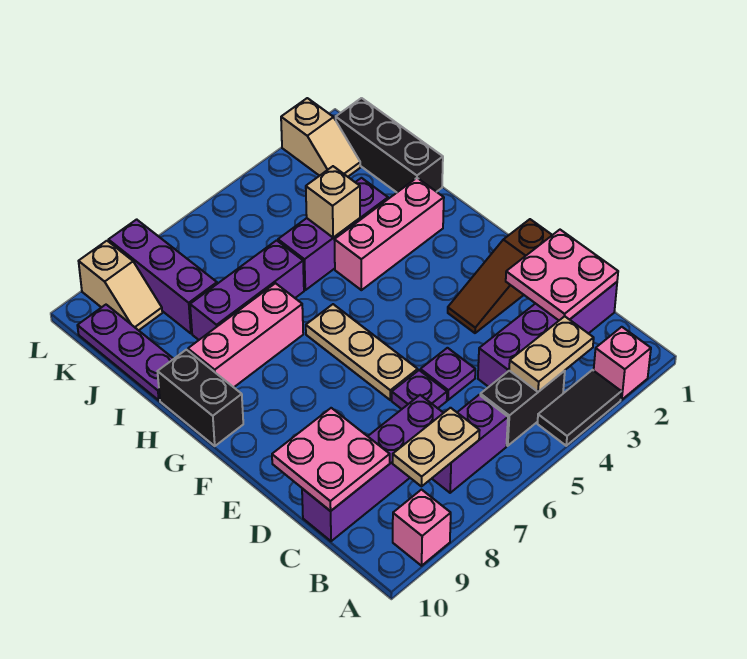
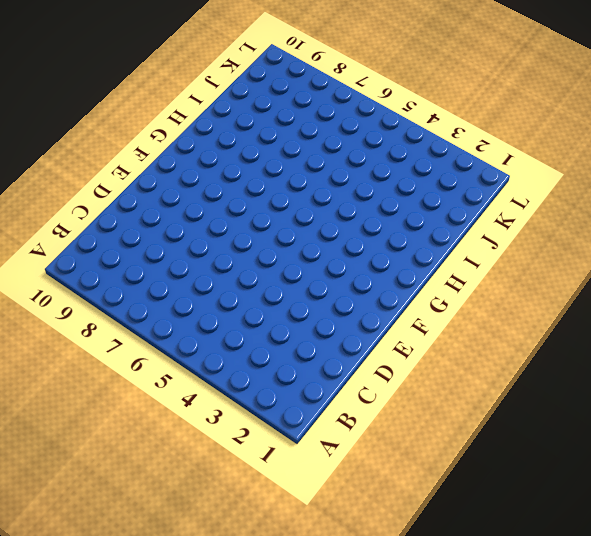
none -> pink brick A2 level 1
none -> black tile A3:A4 level 1
none -> pink brick A9 level 1

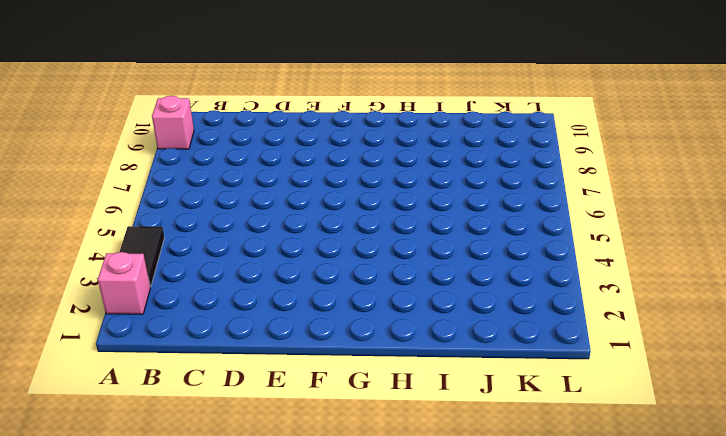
none -> black brick B4:B5 level 1
none -> purple brick B6:B7 level 1
none -> purple brick C1:C4 level 1

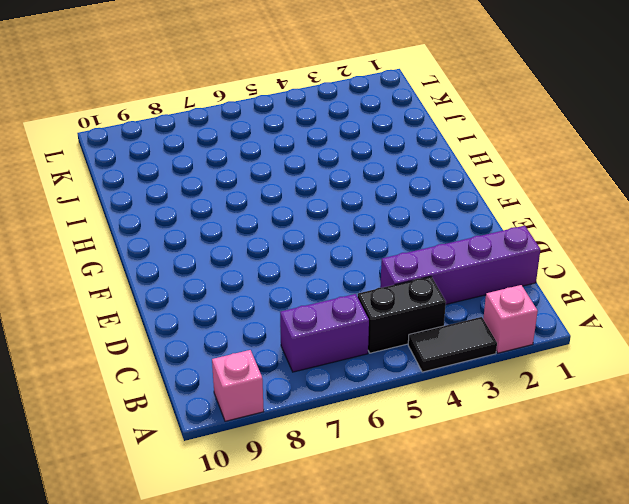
none -> purple brick C7:C10 level 1
none -> purple plate D5 level 1
none -> purple plate D6 level 1

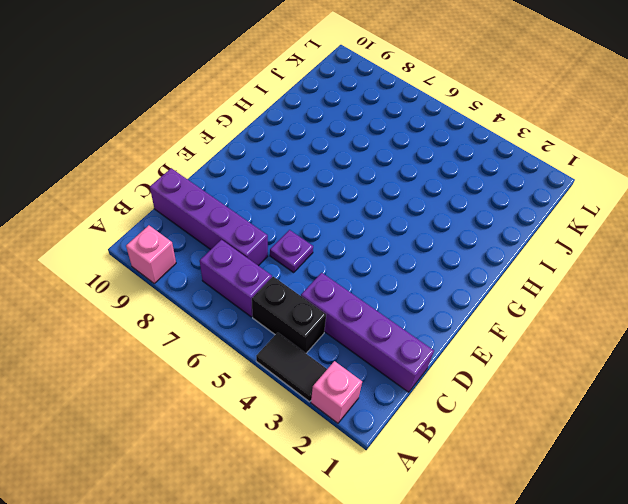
none -> purple plate D5 level 1
none -> brown slope E1:E3 level 1 top 1
none -> tan plate E6:G6 level 1

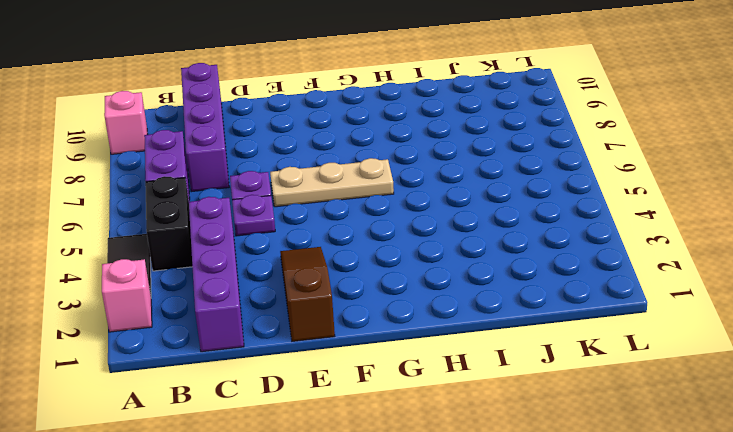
none -> black brick G10:H10 level 1
none -> pink brick H2:H4 level 1
none -> pink brick H7:H9 level 1

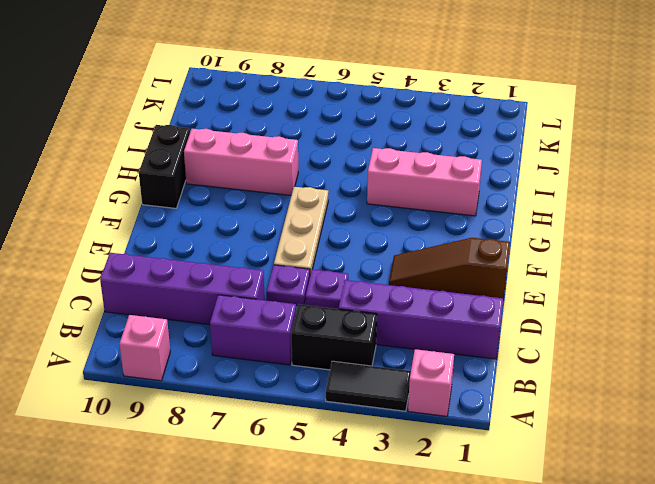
none -> black brick I1:K1 level 1
none -> purple brick I3:I5 level 1
none -> purple brick I6:I8 level 1

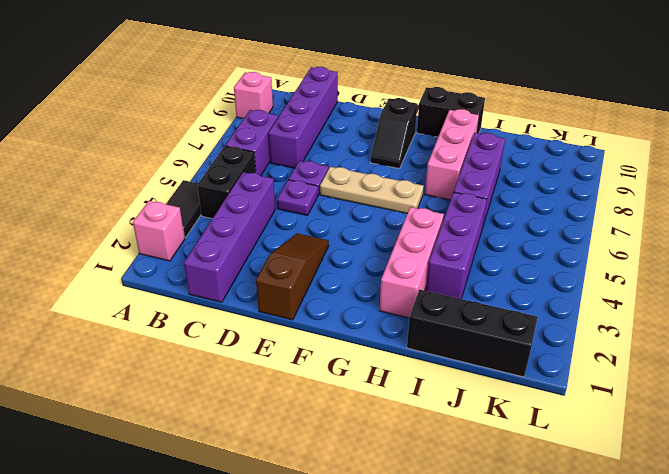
black slope F8:F9 level 1 top 9 -> none
none -> purple plate I10:K10 level 1
none -> purple brick J8:L8 level 1
none -> tan slope K2:L2 level 1 top L

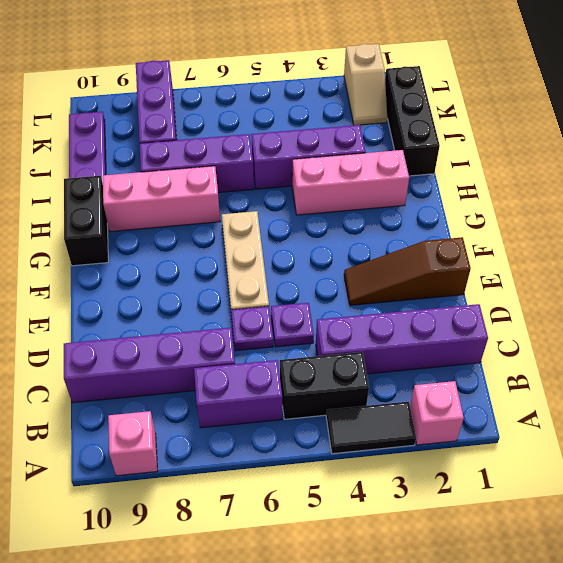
none -> tan slope K9:L9 level 1 top L
none -> tan plate B3:B4 level 2
none -> tan plate B7:B8 level 2

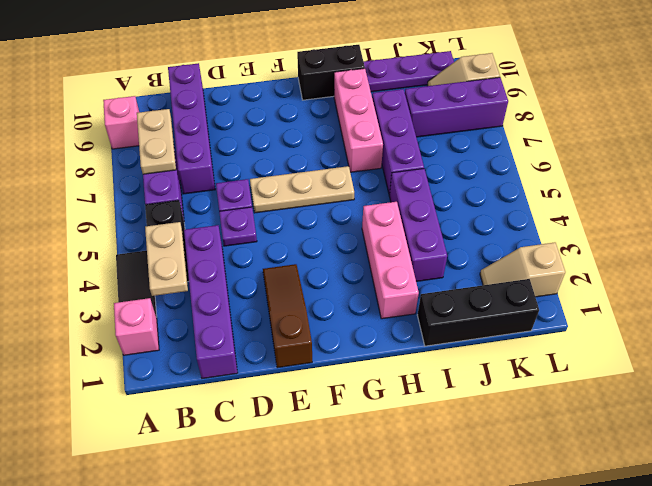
none -> pink plate C1:D2 level 2
none -> pink plate C9:D10 level 2
none -> tan brick I4 level 2

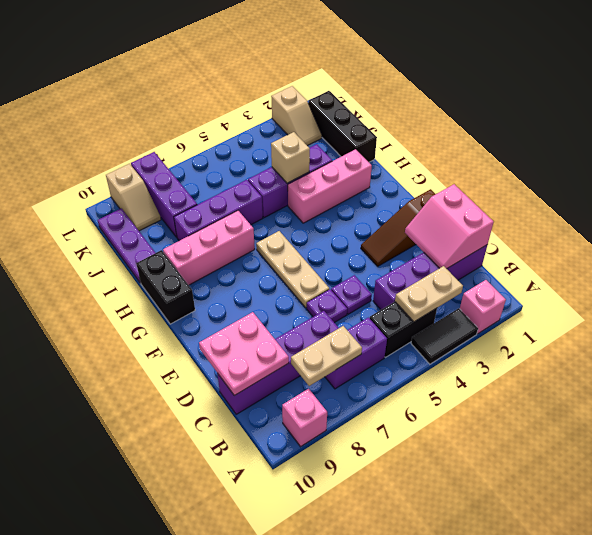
pink slope C1:D2 level 2 top 1 -> pink plate C1:D2 level 2

